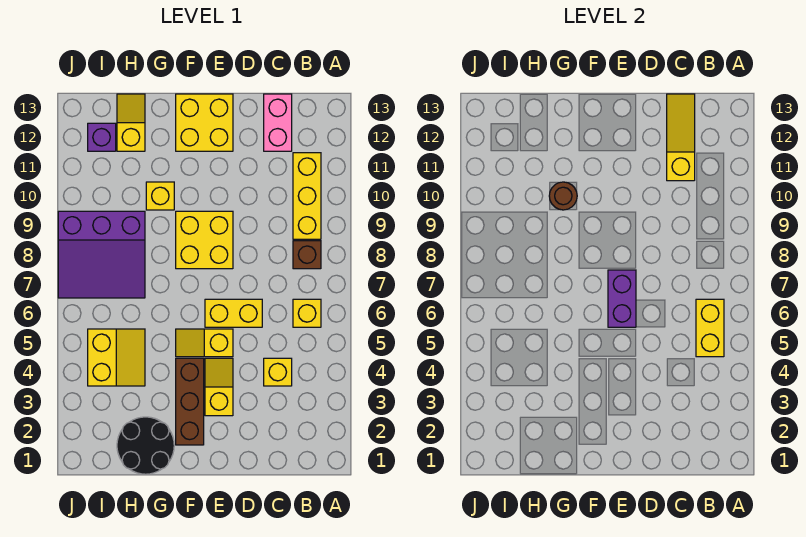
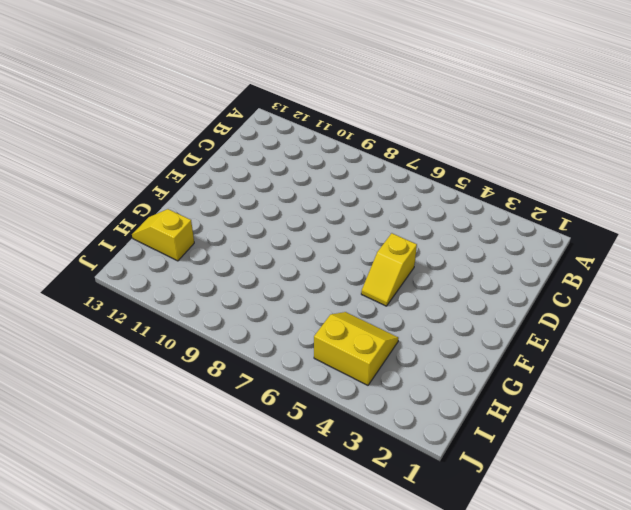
none -> yellow brick B6 level 1
none -> brown brick B8 level 1
none -> yellow brick B9:B11 level 1

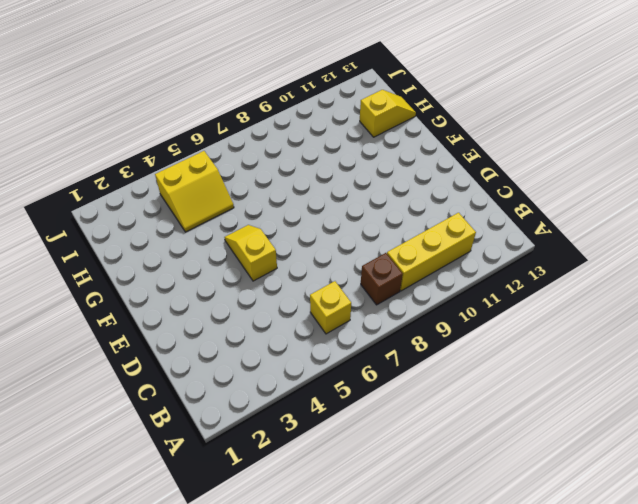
none -> yellow brick C4 level 1
none -> pink brick C12:C13 level 1
none -> yellow brick D6:E6 level 1

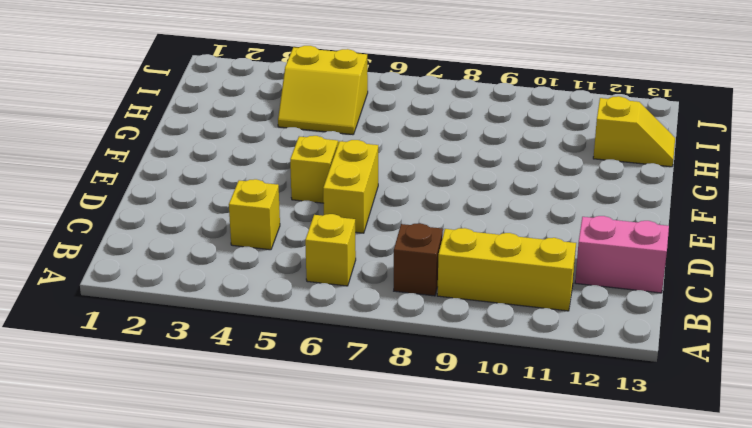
none -> yellow slope E3:E4 level 1 top 3
none -> yellow brick E8:F9 level 1
none -> yellow brick E12:F13 level 1

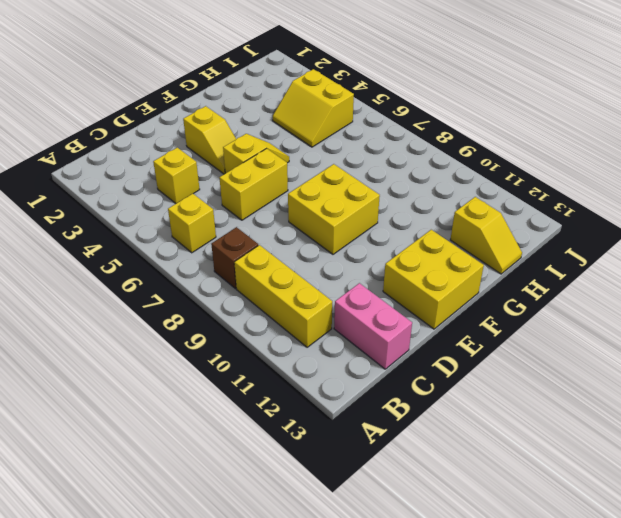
none -> brown brick F2:F4 level 1
none -> black round brick G1:H2 level 1
none -> yellow brick G10 level 1

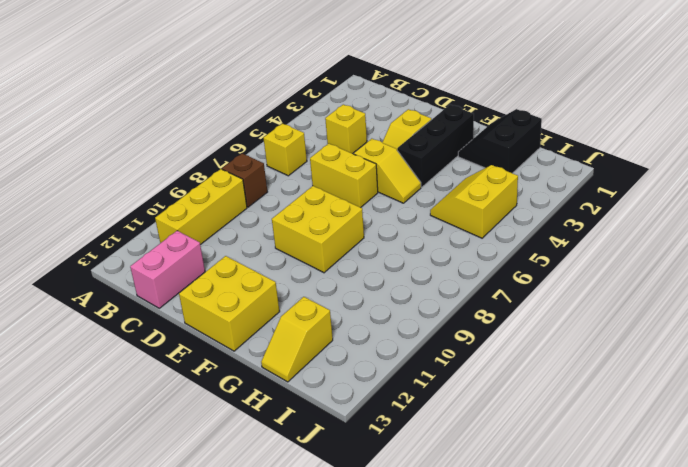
black brick F2:F4 level 1 -> brown brick F2:F4 level 1
black slope G1:H2 level 1 top H -> black round brick G1:H2 level 1
none -> yellow brick G10 level 1
none -> purple slope H7:J9 level 1 top 9
none -> purple brick I12 level 1

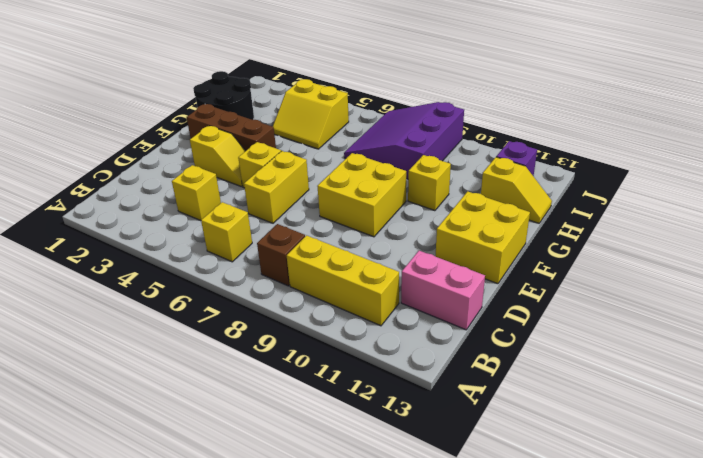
none -> yellow brick B5:B6 level 2
none -> yellow slope C11:C13 level 2 top 11
none -> purple brick E6:E7 level 2

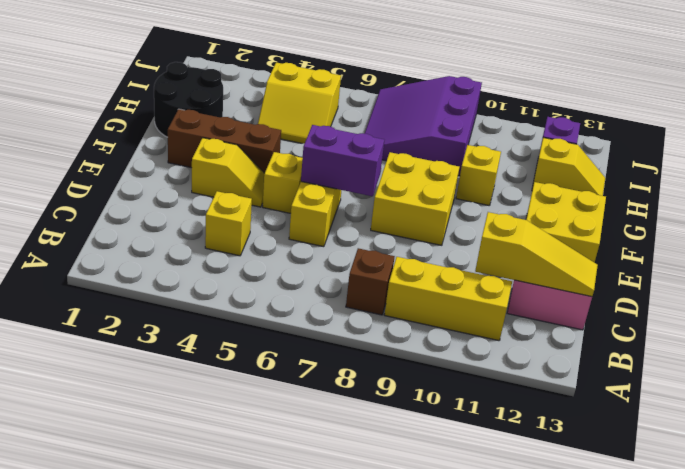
none -> yellow brick B6 level 1
none -> yellow brick B5:B6 level 2
none -> brown round brick G10 level 2

